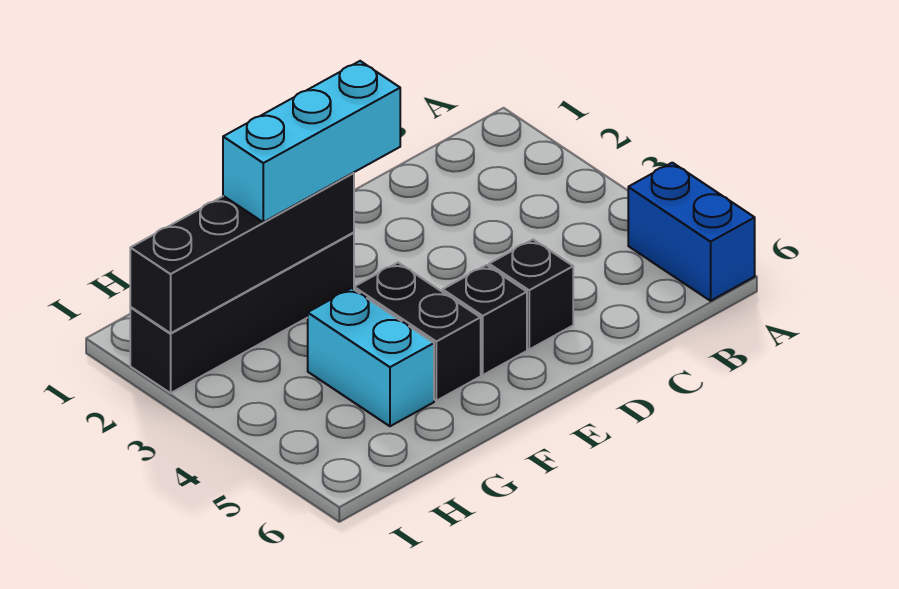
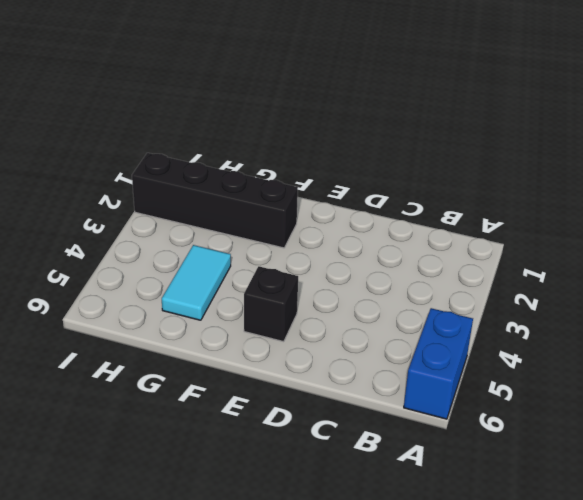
cyan tile G4:G5 level 1 -> cyan brick G4:G5 level 1
none -> black brick D5 level 1
none -> black brick F4:F5 level 1

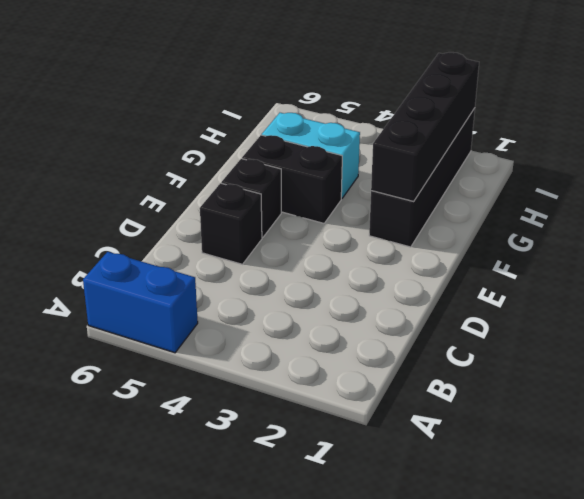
none -> cyan brick E2:G2 level 3

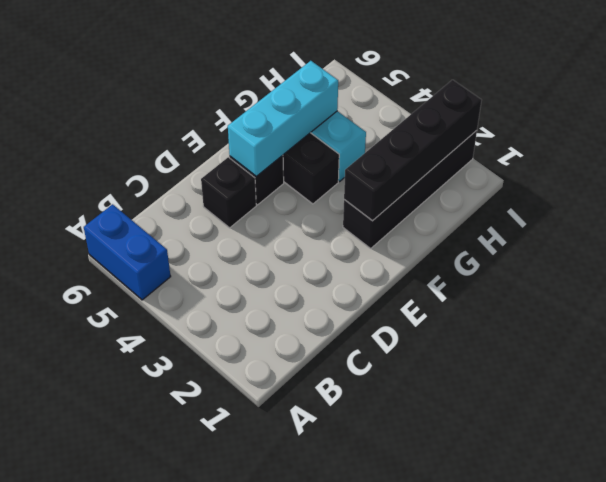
cyan brick E5:G5 level 2 -> cyan brick E2:G2 level 3

